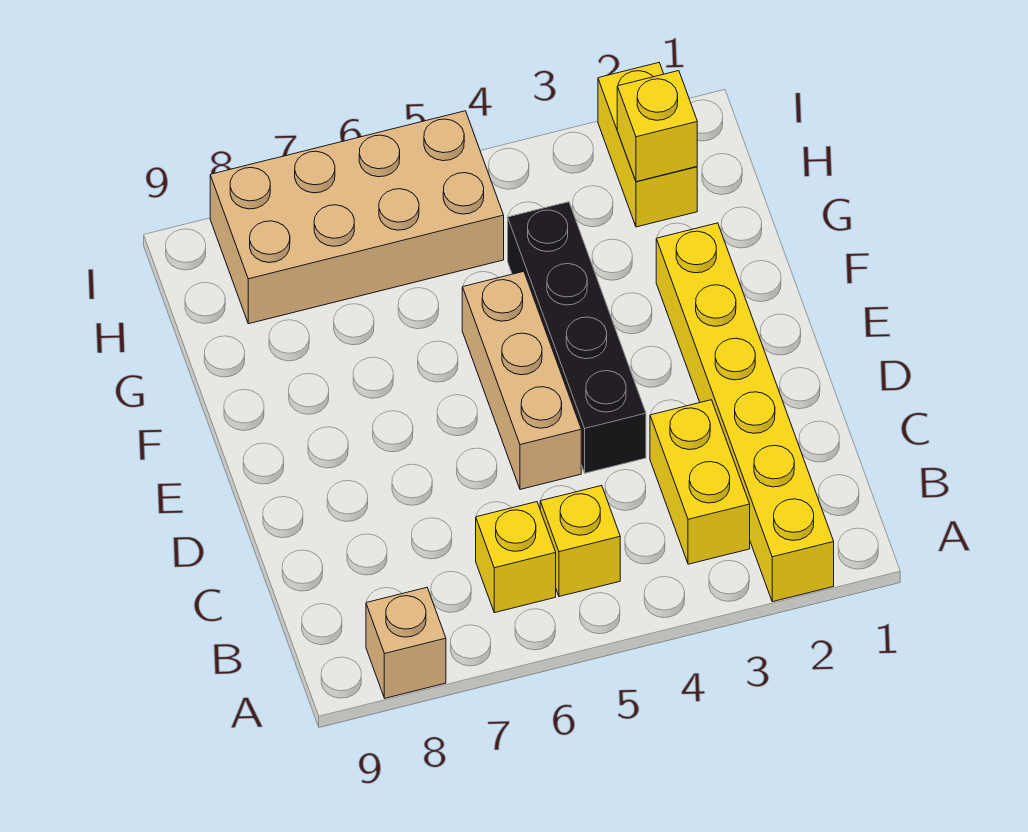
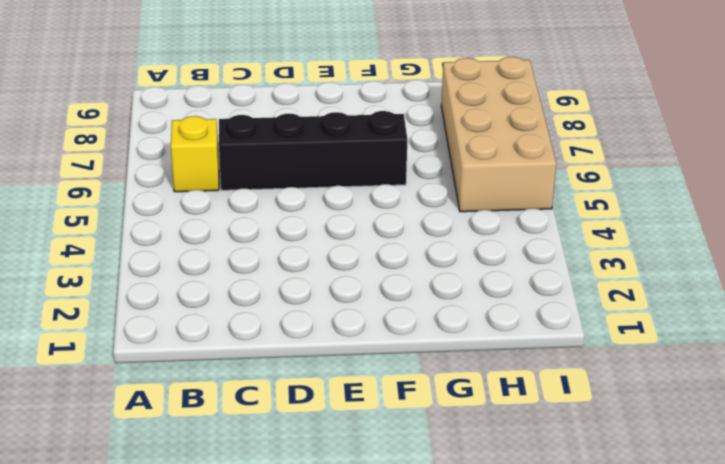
black brick C6:F6 level 1 -> black brick D4:G4 level 1
none -> yellow brick A2:F2 level 1
none -> tan brick A8 level 1

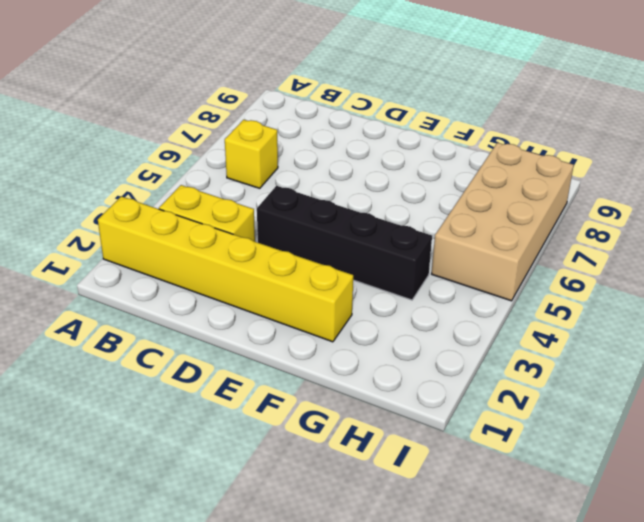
none -> tan brick A8 level 1
none -> yellow brick B5 level 1

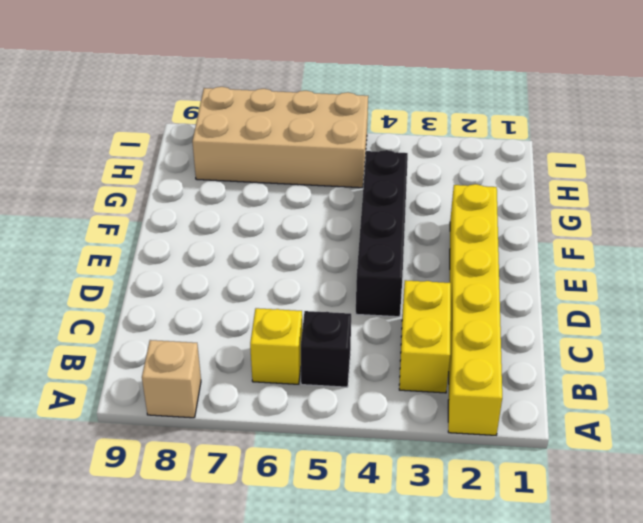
black brick B5 level 1 -> yellow brick B5 level 1
none -> tan brick D5:F5 level 1
none -> yellow brick H2:I2 level 1

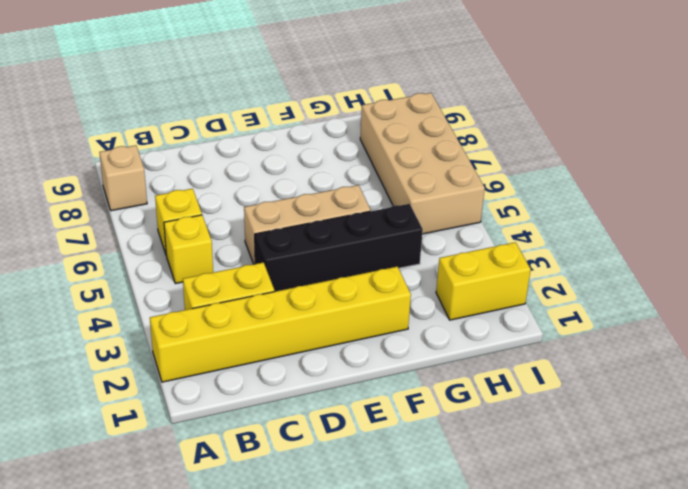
none -> yellow brick H2 level 2

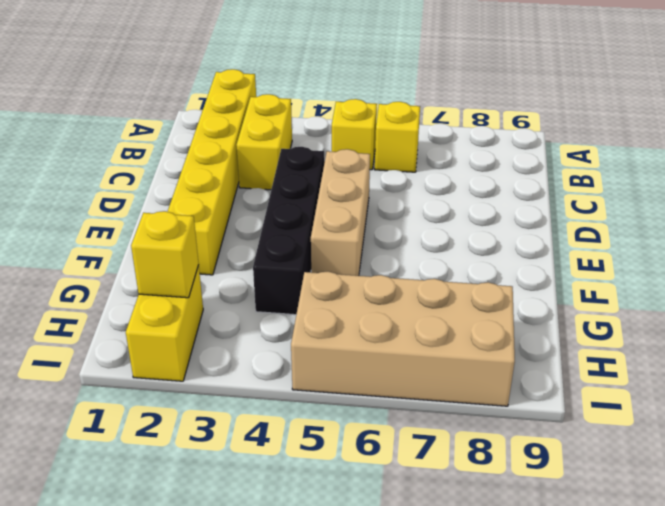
none -> tan brick A8 level 1

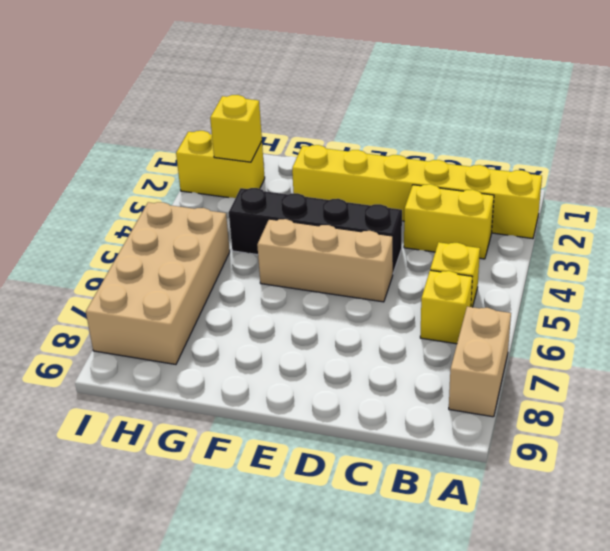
tan brick A7:A8 level 1 -> tan brick A8 level 1

